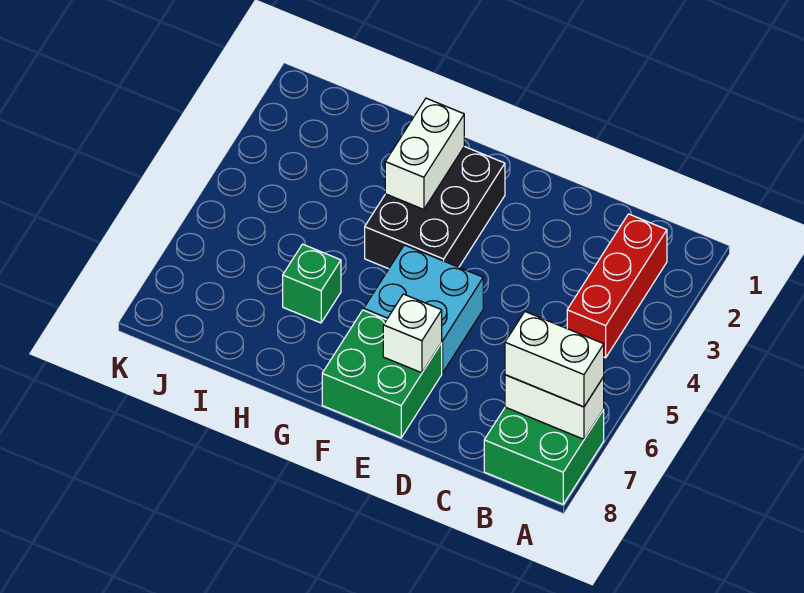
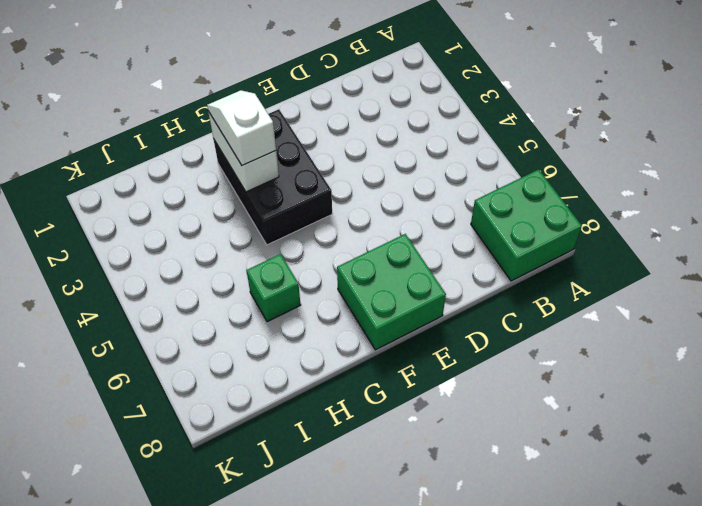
white slope G2:G3 level 3 top 3 -> none
none -> red brick B2:B4 level 1
none -> cyan brick E5:F6 level 1

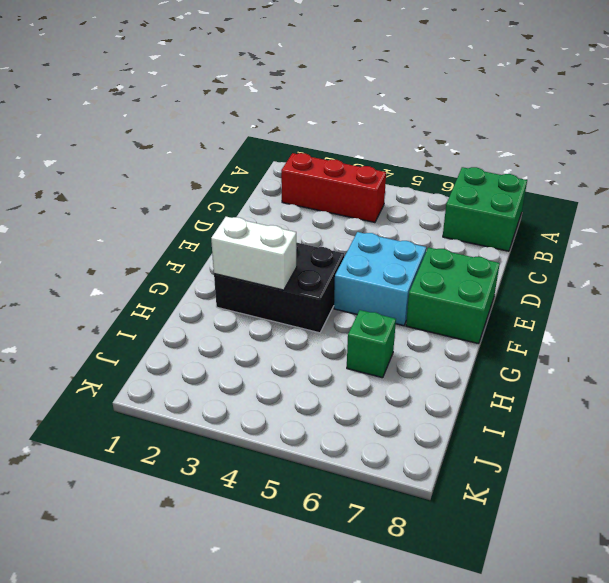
none -> white brick A7:B7 level 2
none -> white brick E7 level 2

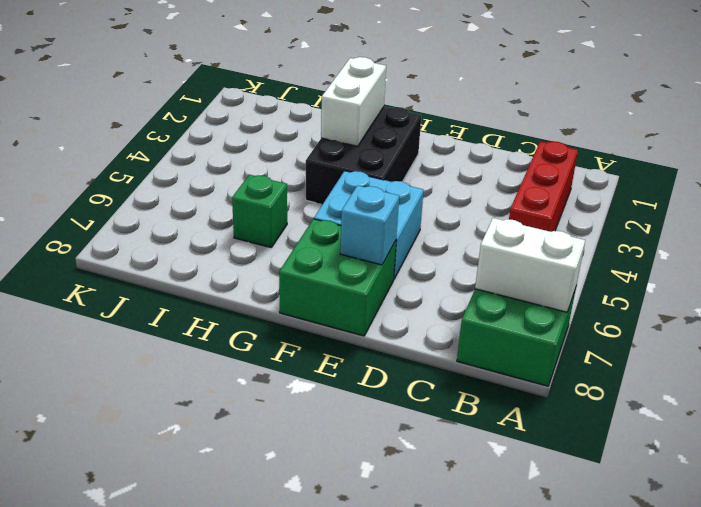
cyan brick E7 level 2 -> white brick E7 level 2
none -> white brick A7:B7 level 3

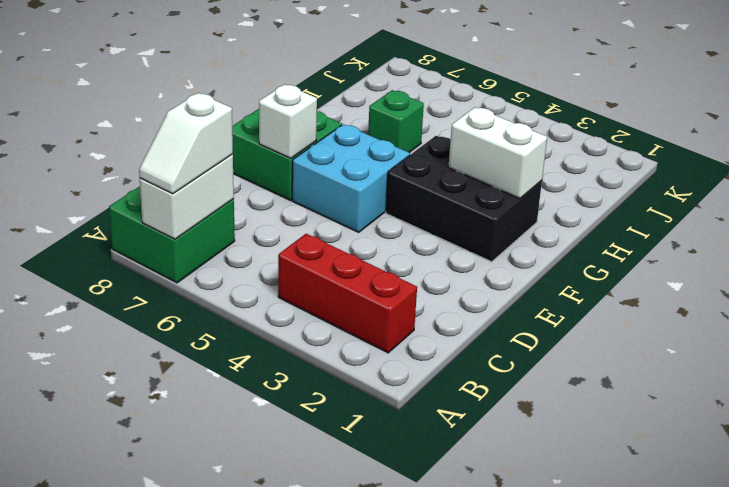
white slope A7:B7 level 3 top B -> white brick A7:B7 level 3

